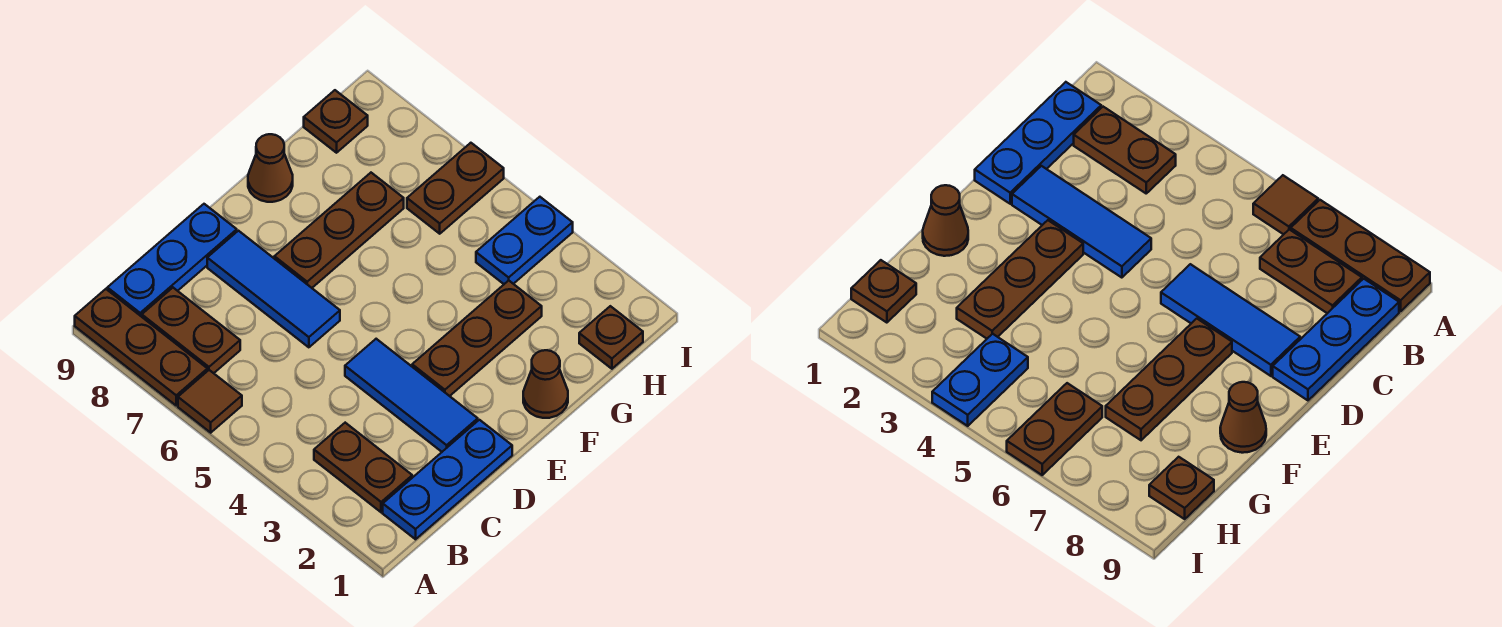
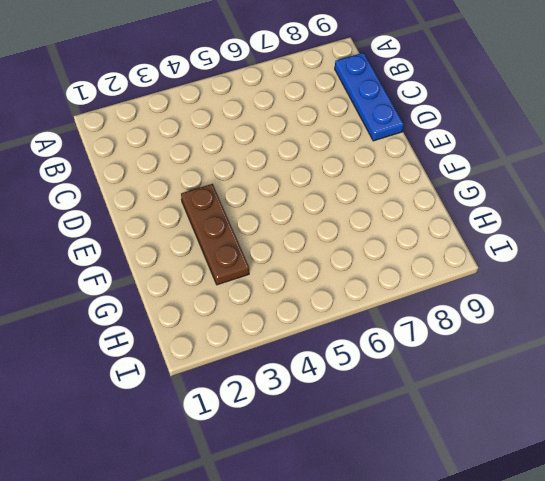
none -> brown tile A6 level 1
none -> brown plate A7:A9 level 1
none -> blue plate B1:D1 level 1

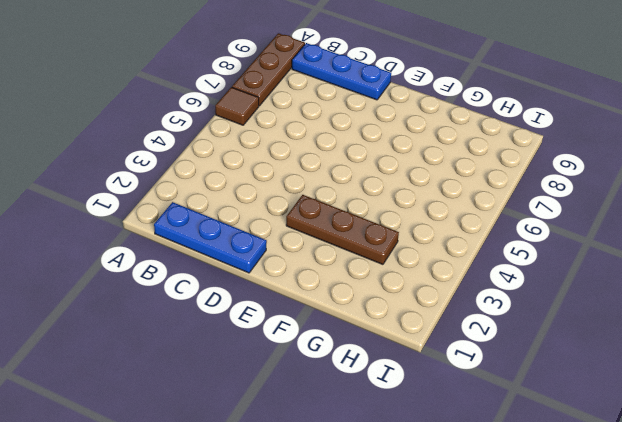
none -> brown plate B2:B3 level 1
none -> brown plate B7:B8 level 1
none -> blue tile D2:D4 level 1

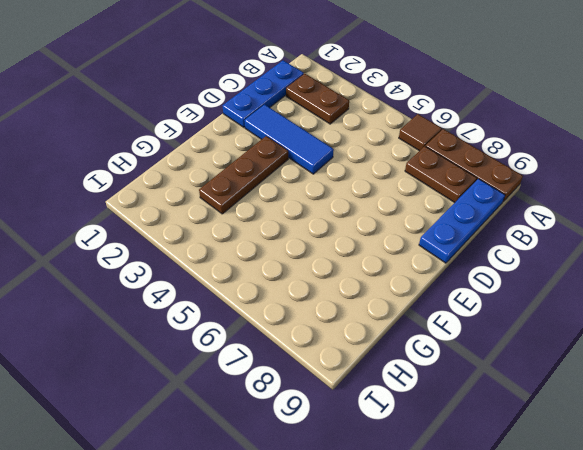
none -> blue tile D6:D8 level 1
none -> brown plate E7:G7 level 1
none -> brown cone F1 level 1

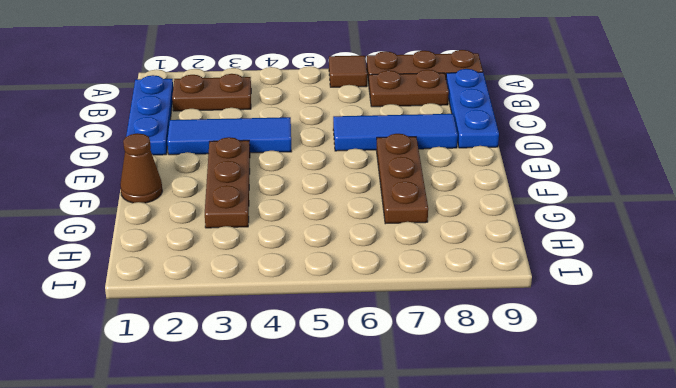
none -> brown cone F9 level 1
none -> brown plate H1 level 1
none -> blue plate H4:I4 level 1

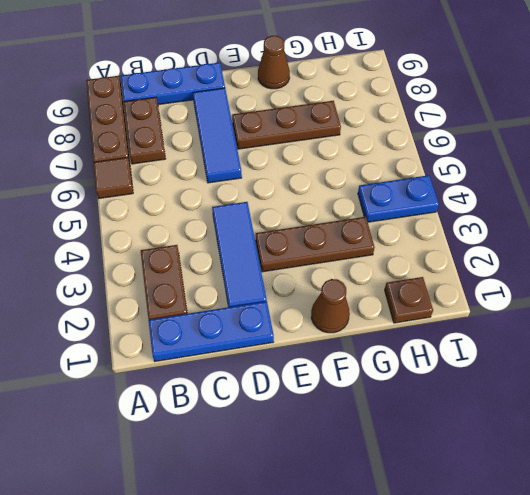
none -> brown plate H6:I6 level 1
none -> brown plate H9 level 1

